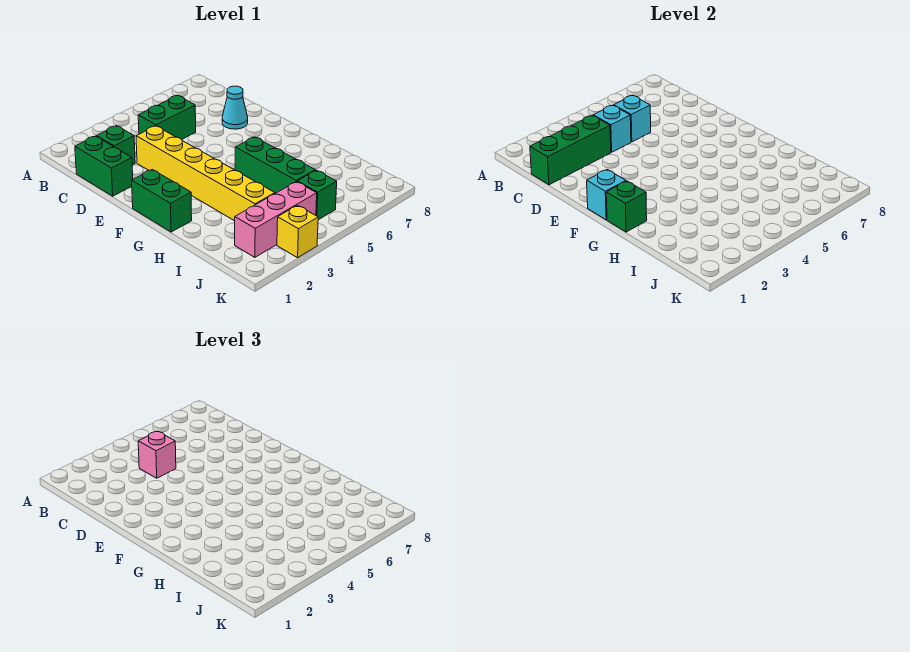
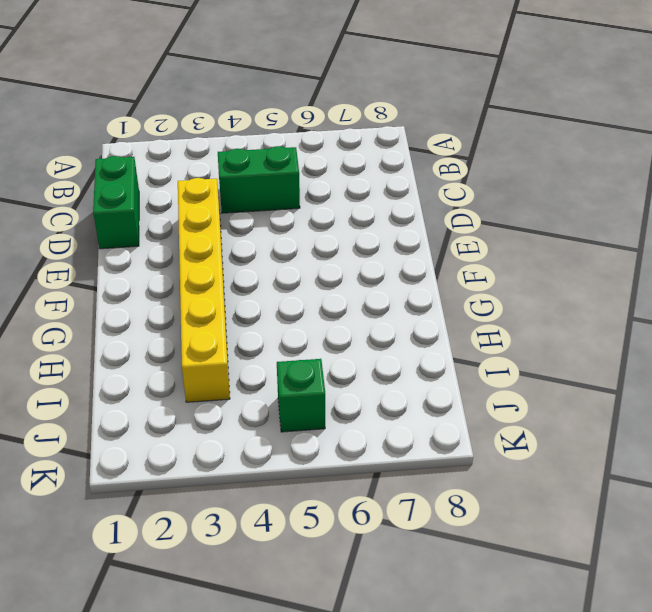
none -> green brick C2 level 1
none -> cyan cone D7 level 1
none -> green brick F1:G1 level 1

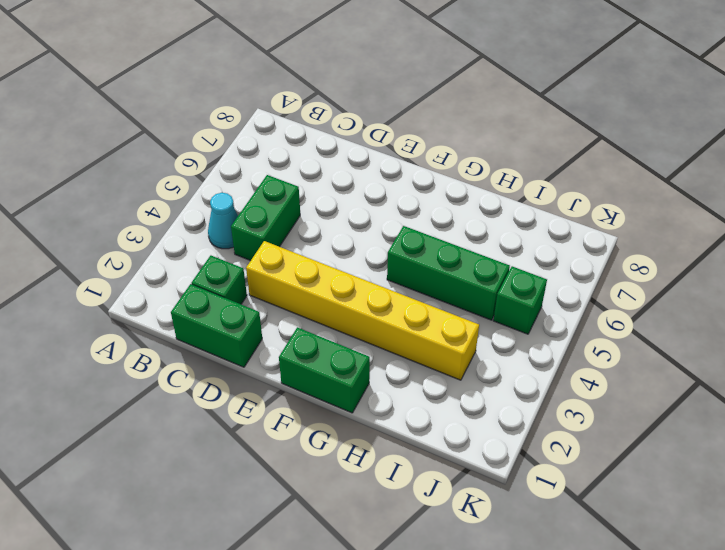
cyan cone B4 level 1 -> cyan cone D7 level 1
none -> pink brick J2:J4 level 1
none -> yellow brick K3 level 1
none -> green brick C1:C3 level 2

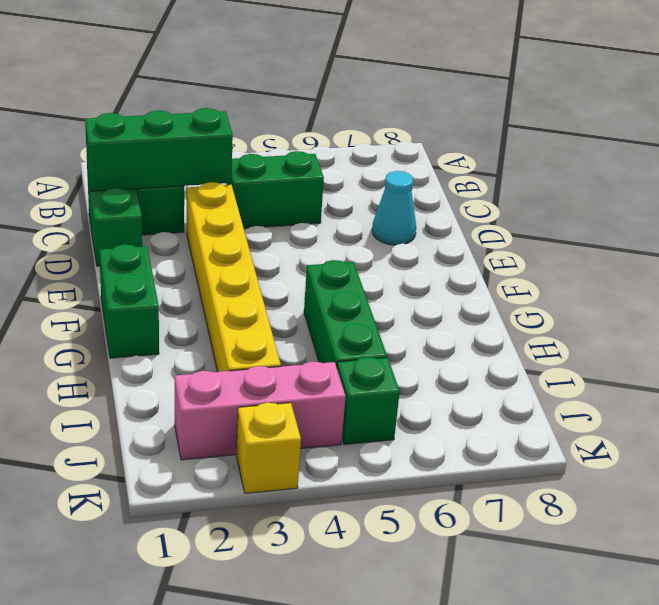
none -> cyan brick C4 level 2
none -> cyan brick C5 level 2
none -> cyan brick F1 level 2

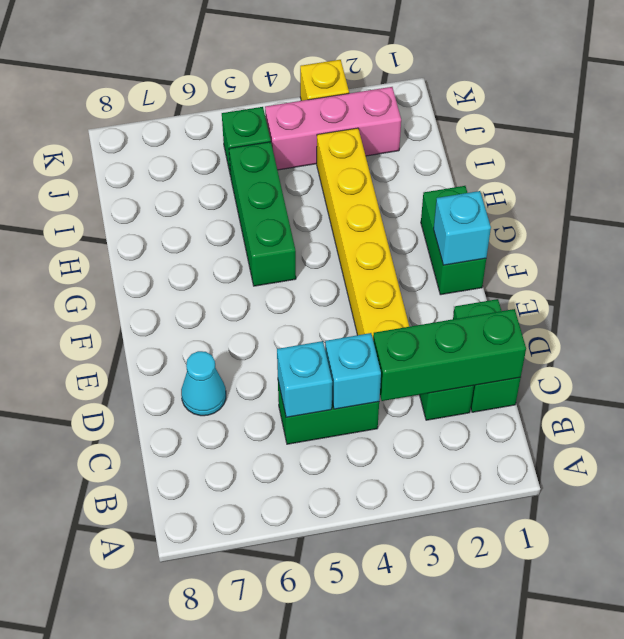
none -> green brick G1 level 2
none -> pink brick C4 level 3

